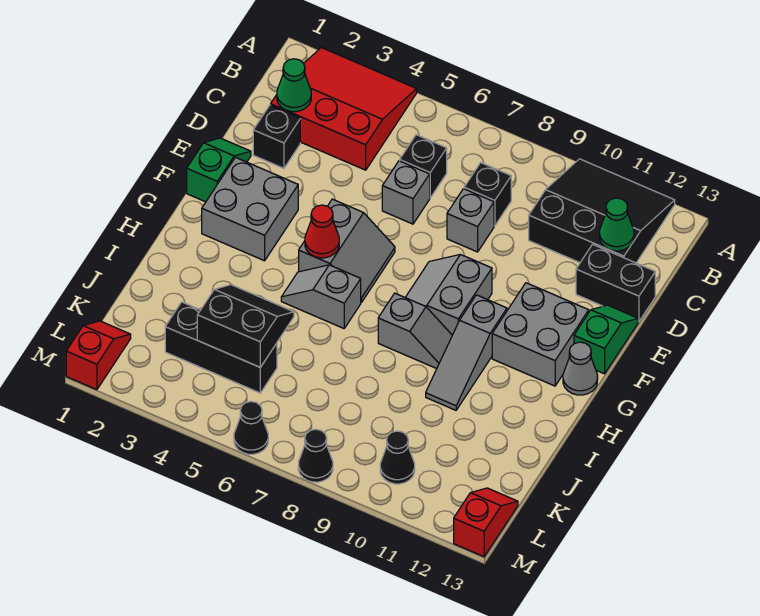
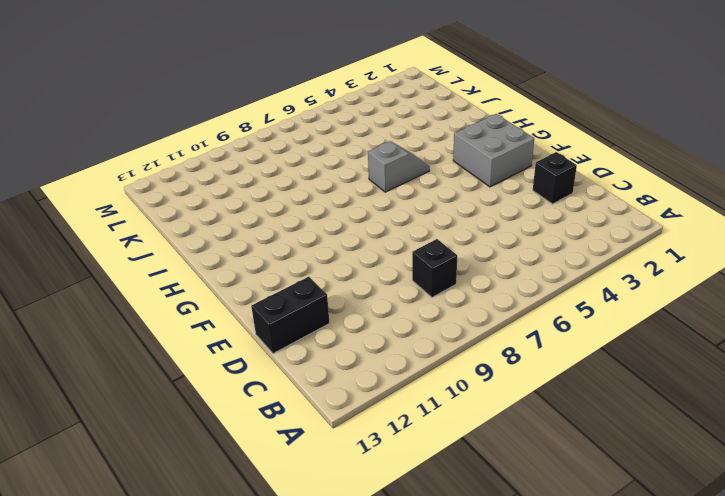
none -> red slope A2:C4 level 1 top C
none -> black slope A10:C12 level 1 top C
none -> black brick C6 level 1

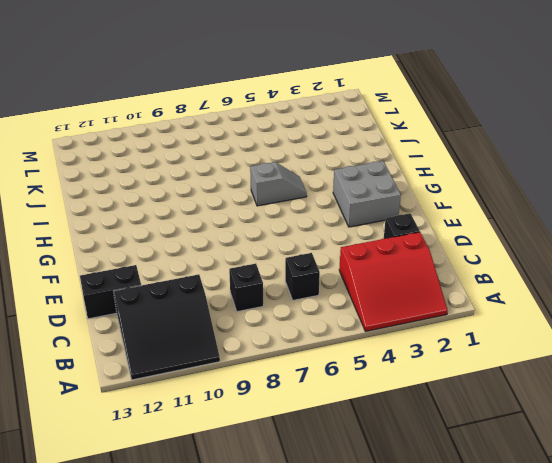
none -> grey brick D6 level 1
none -> grey brick D8 level 1
none -> green slope E1:F1 level 1 top F

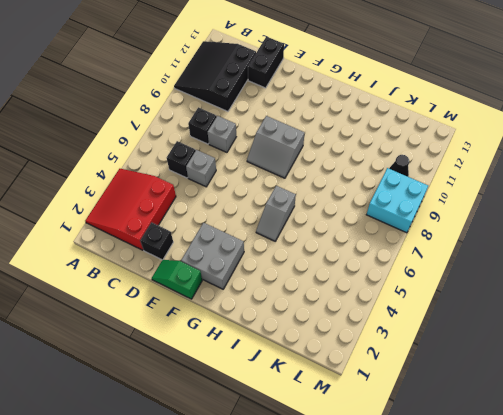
cyan brick L8:M9 level 1 -> black cone M8 level 1
none -> green slope E13:F13 level 1 top F
none -> grey slope F5:G6 level 1 top 5
none -> grey brick F11:G12 level 1

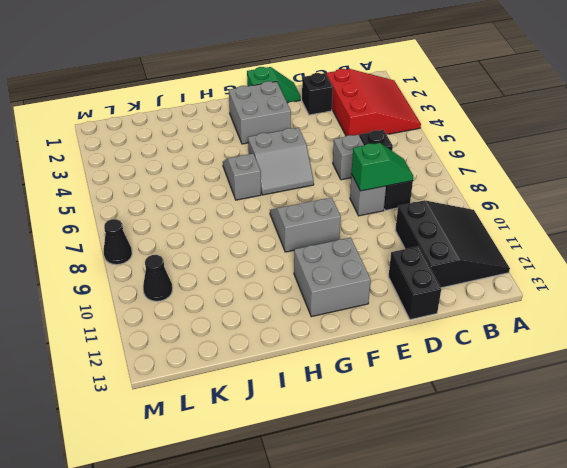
green slope C8:D8 level 2 top D -> green slope E13:F13 level 1 top F
none -> grey slope G10:I10 level 1 top G
none -> grey cone G13 level 1
none -> grey slope H8:H9 level 1 top 8

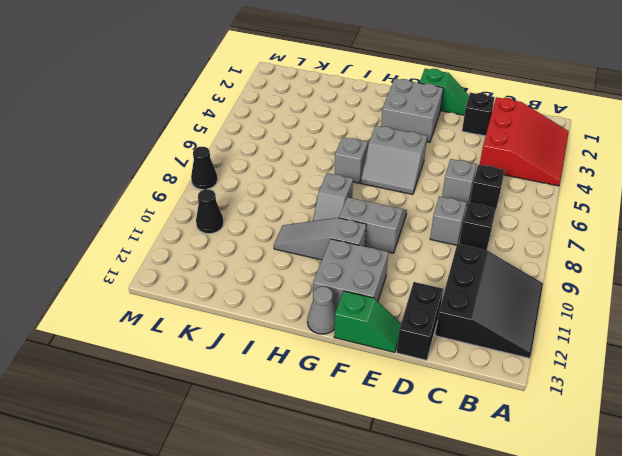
none -> black brick K3:K5 level 1
none -> red slope L1:M1 level 1 top M
none -> red slope L13:M13 level 1 top M

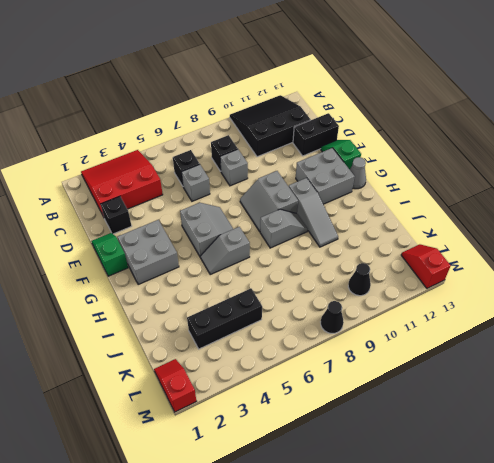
none -> black cone M6 level 1
none -> green cone C2 level 2
none -> green cone C12 level 2

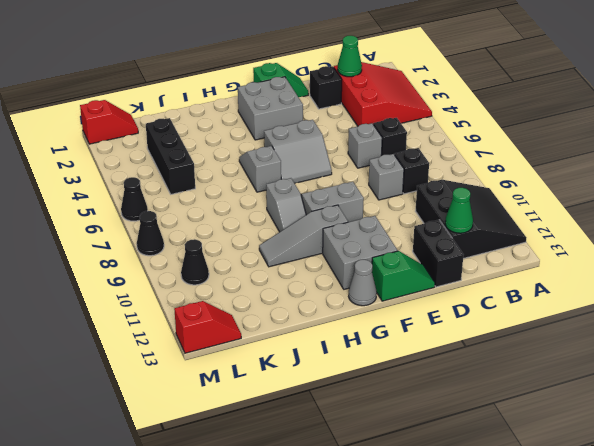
none -> red cone G5 level 2
none -> black slope J4:K5 level 2 top K

